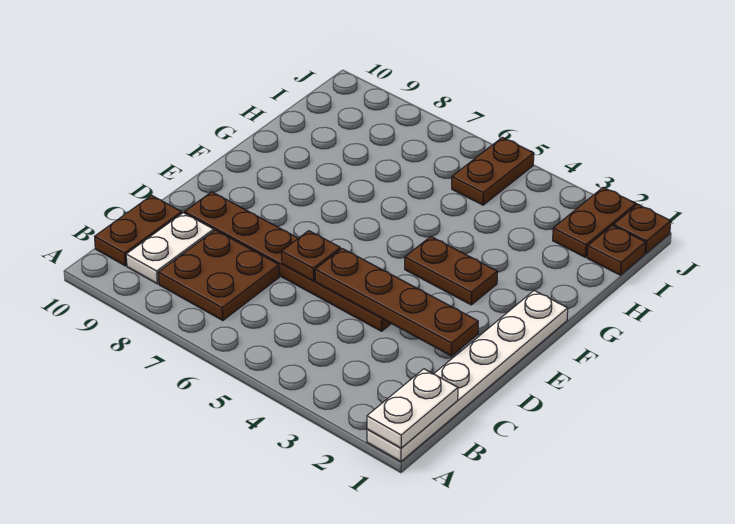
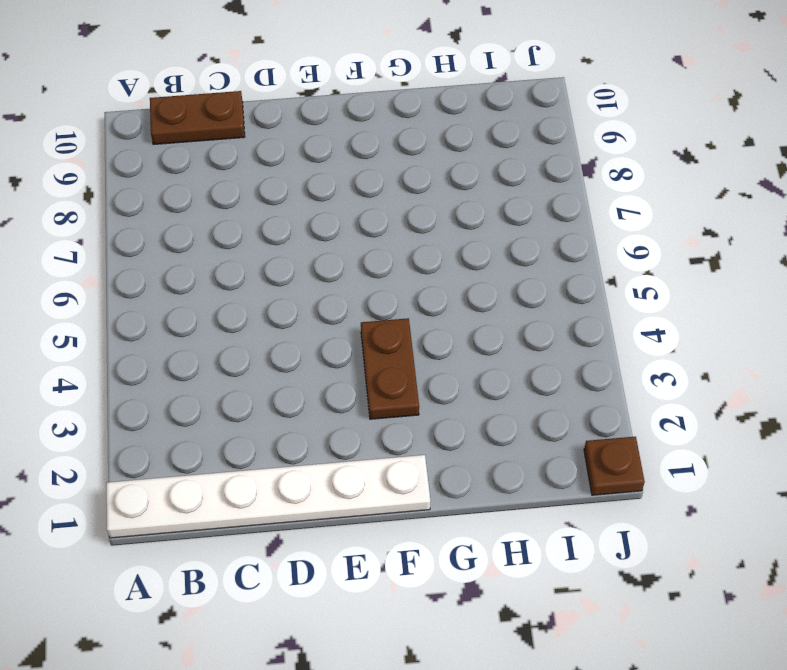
none -> brown plate B7:C8 level 1
none -> white plate B9:C9 level 1
none -> brown plate D4:D9 level 1

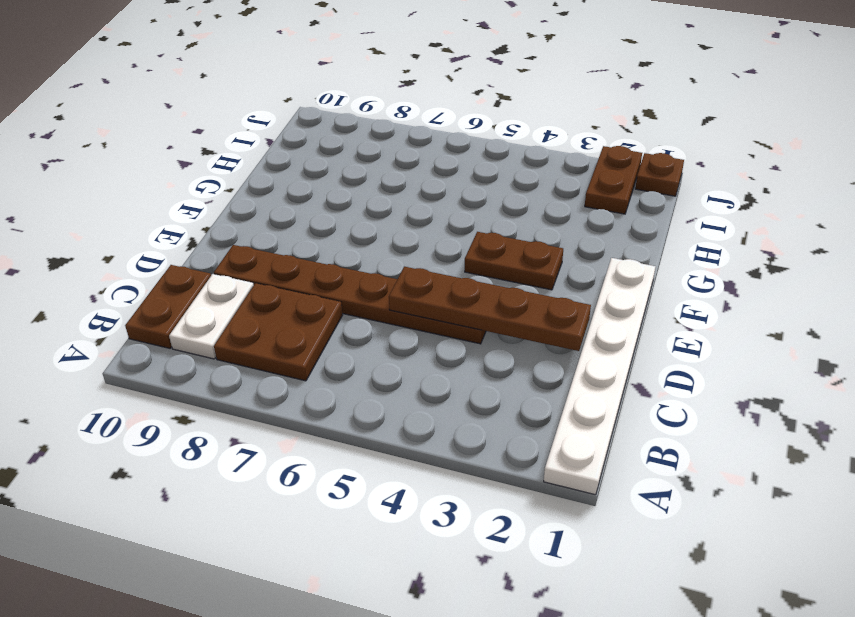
none -> brown plate I1 level 1
none -> brown plate I5:J5 level 1
none -> white plate A1:B1 level 2

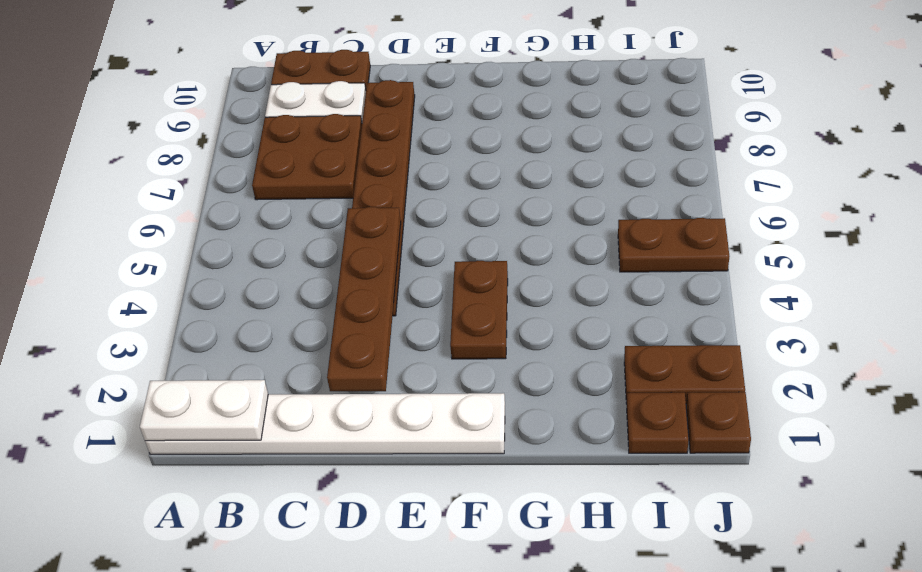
none -> brown plate D6 level 2

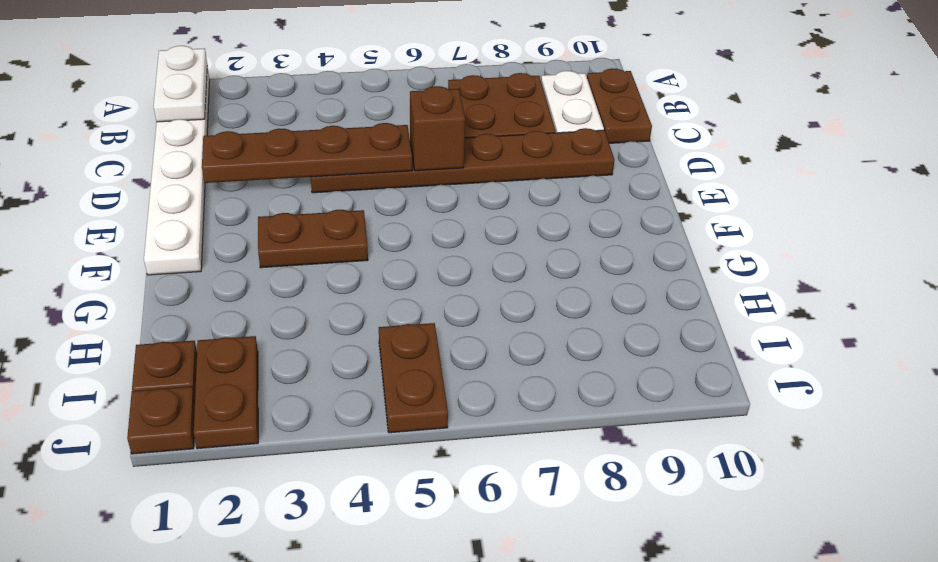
brown brick D6 level 2 -> brown plate D6 level 2

